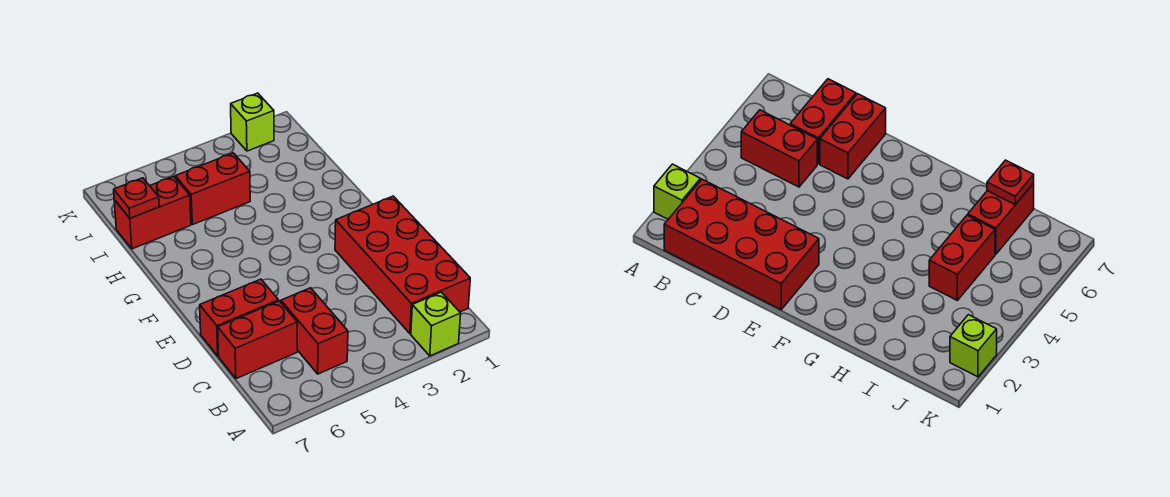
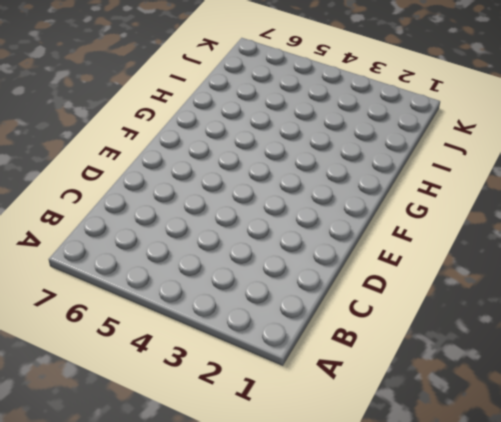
none -> lime brick A2 level 1
none -> red brick B1:E2 level 1

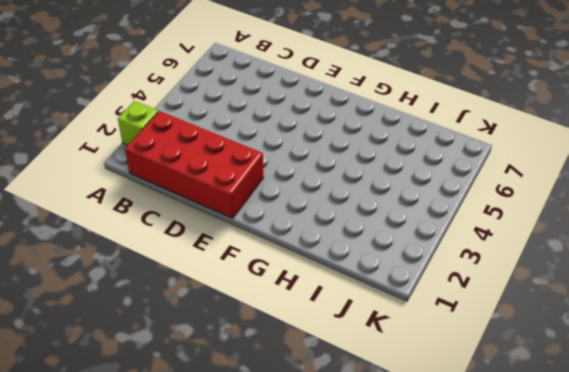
none -> red brick B5:C5 level 1
none -> red brick C6:C7 level 1

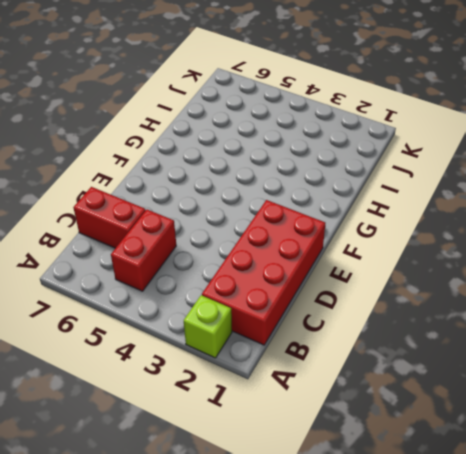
none -> red brick D6:D7 level 1
none -> red brick I4:I5 level 1

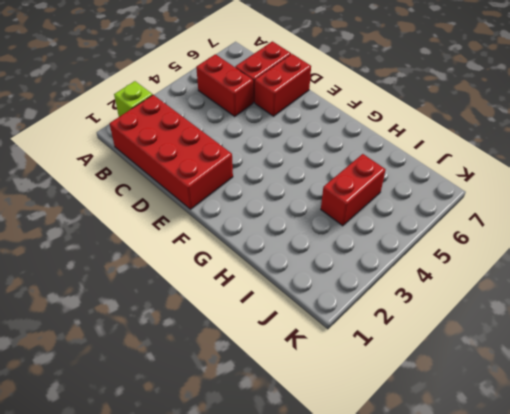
none -> red brick I6:I7 level 1
none -> lime brick K2 level 1

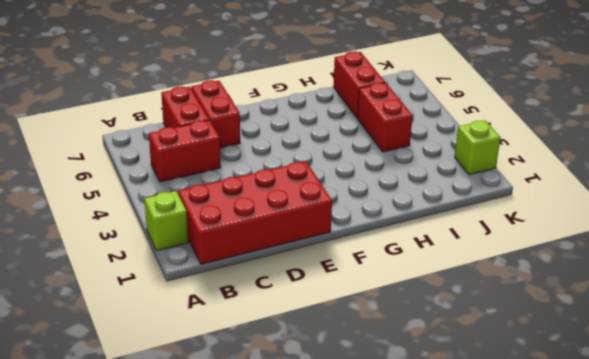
none -> red plate I7 level 2

